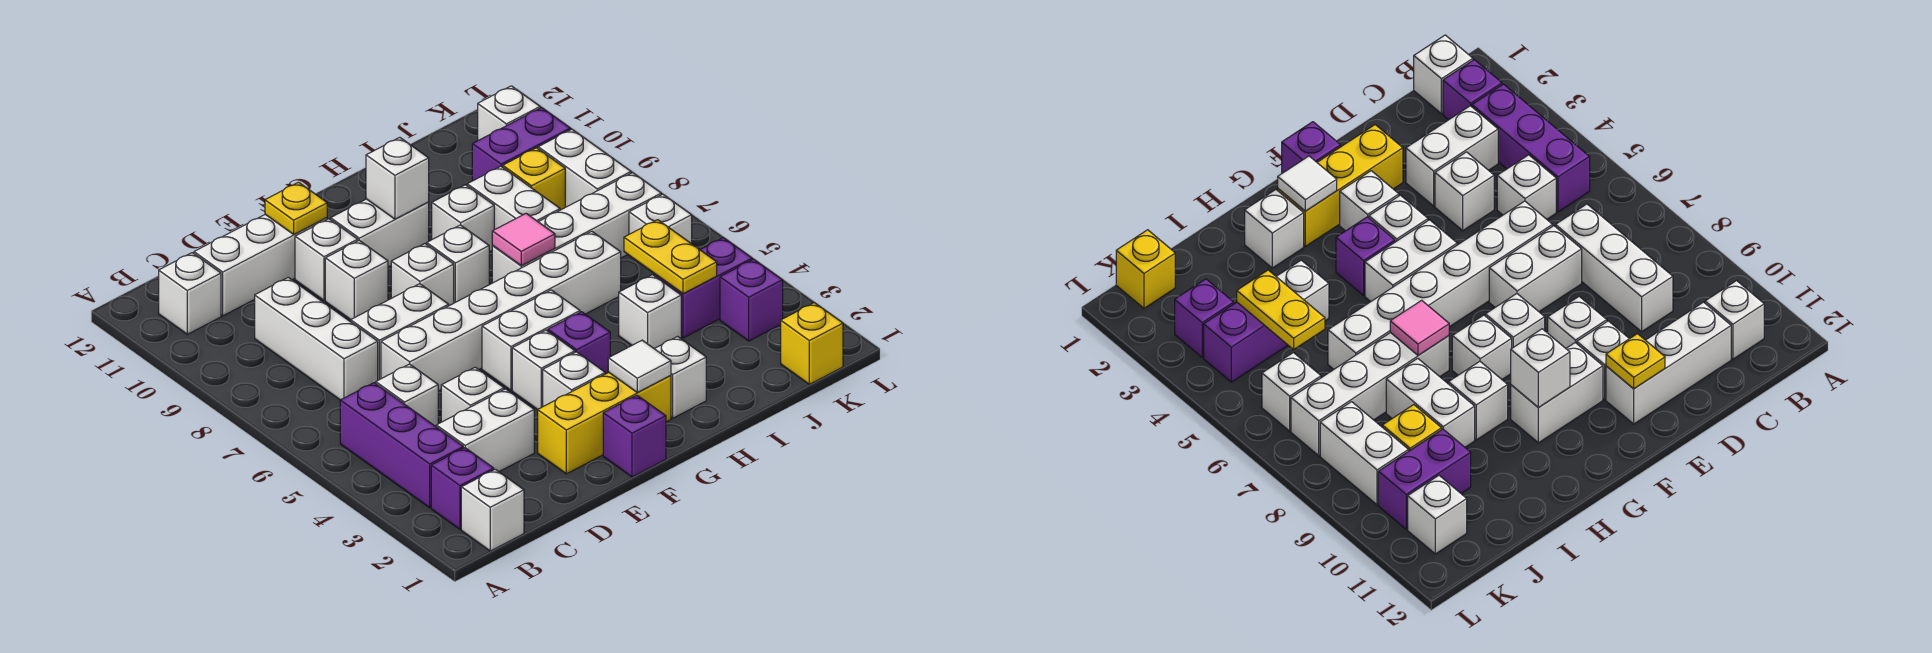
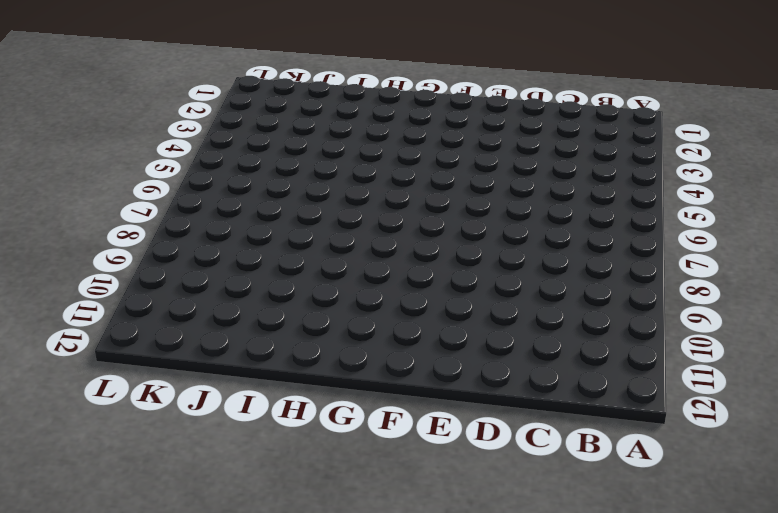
none -> white brick B1 level 1
none -> purple brick B2 level 1
none -> purple brick B3:B5 level 1
none -> white brick B11 level 1

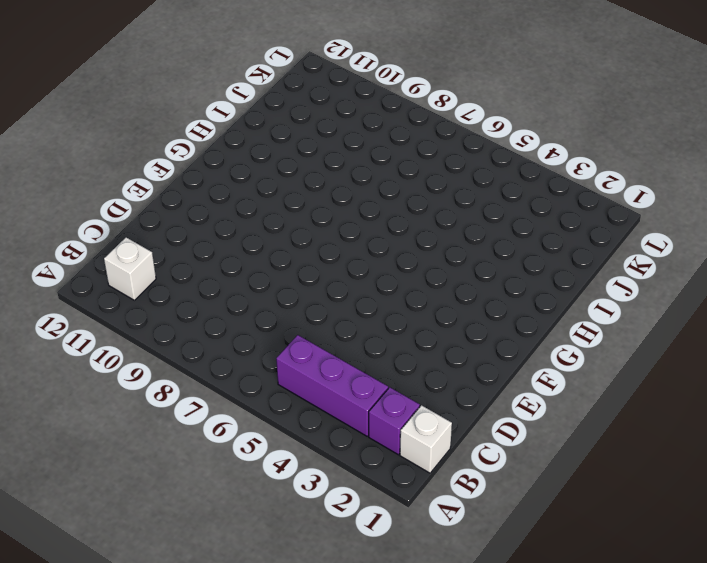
none -> white brick C3:D3 level 1
none -> white brick C5 level 1
none -> white brick C7:C9 level 1
none -> white brick C11:E11 level 1

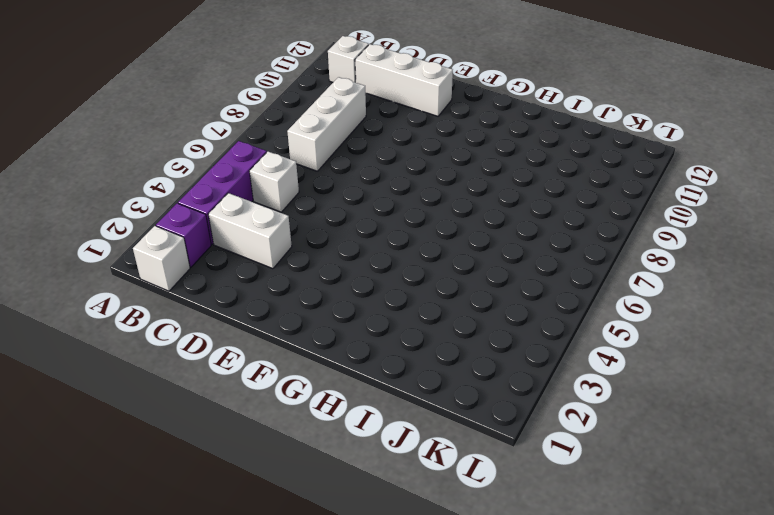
none -> white brick D4 level 1
none -> white brick D6:I6 level 1
none -> white brick D7:E7 level 1
none -> yellow brick E2:G2 level 1

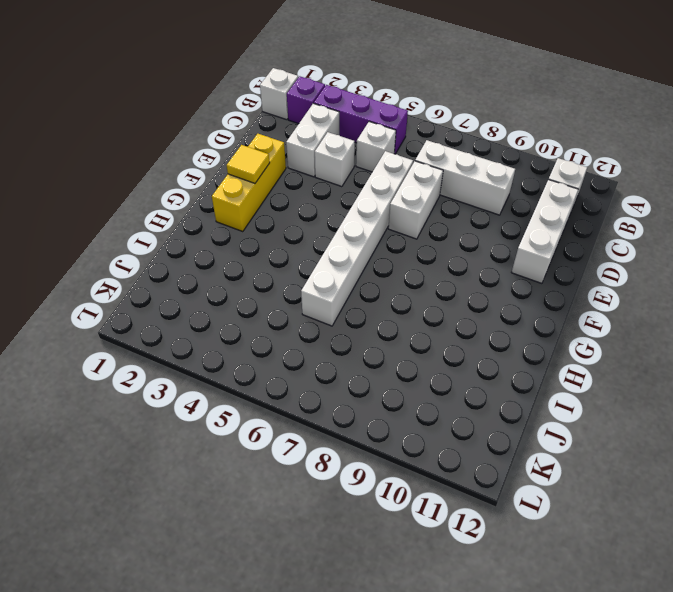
yellow tile F2 level 2 -> none
none -> white brick E9 level 1
none -> white brick E10 level 1
none -> purple brick F1 level 1
none -> white brick F3 level 1

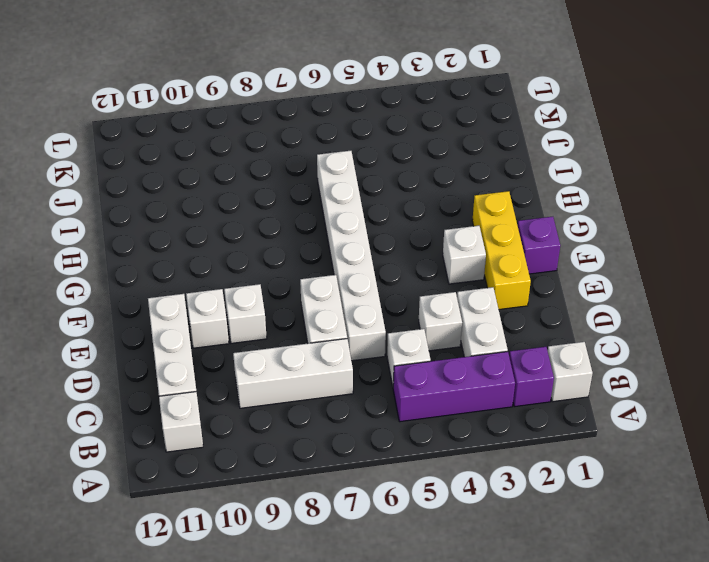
none -> white brick F4 level 1
none -> white brick F5:G5 level 1
none -> white brick F8 level 1
none -> white brick F10:G10 level 1

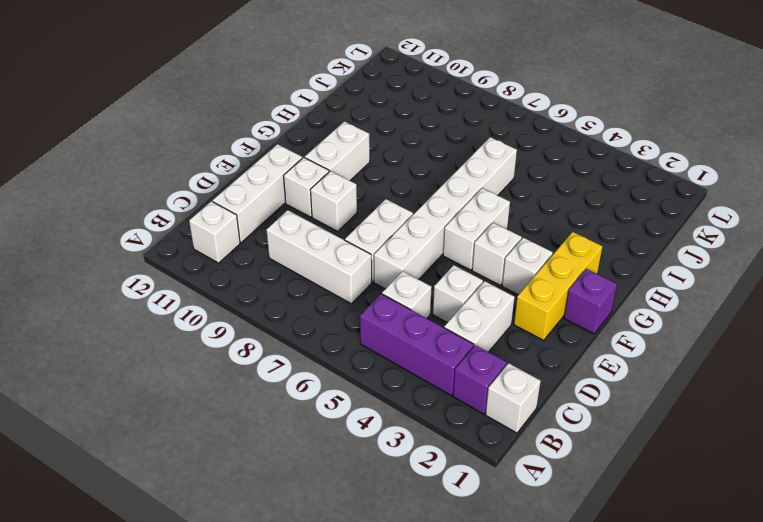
none -> white brick F8 level 1
none -> purple brick G4 level 1
none -> white brick G8 level 1
none -> white brick H2 level 1

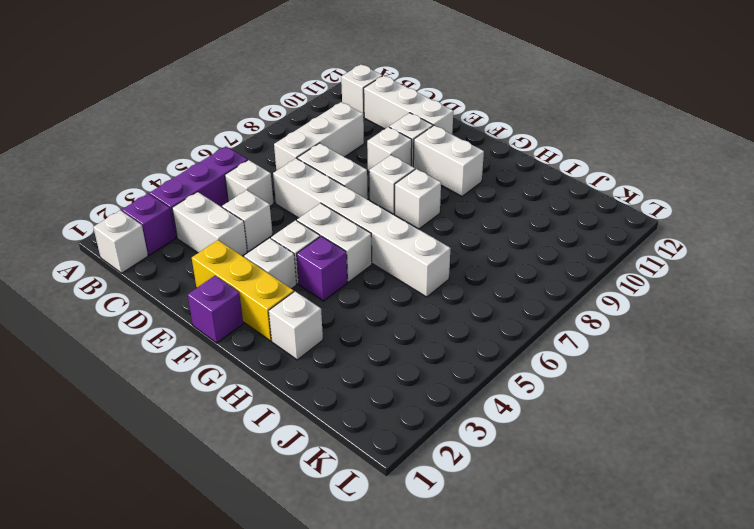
none -> white brick H7:K7 level 1
none -> white brick H9 level 1
none -> white brick I4 level 1
none -> white brick I8:I9 level 1

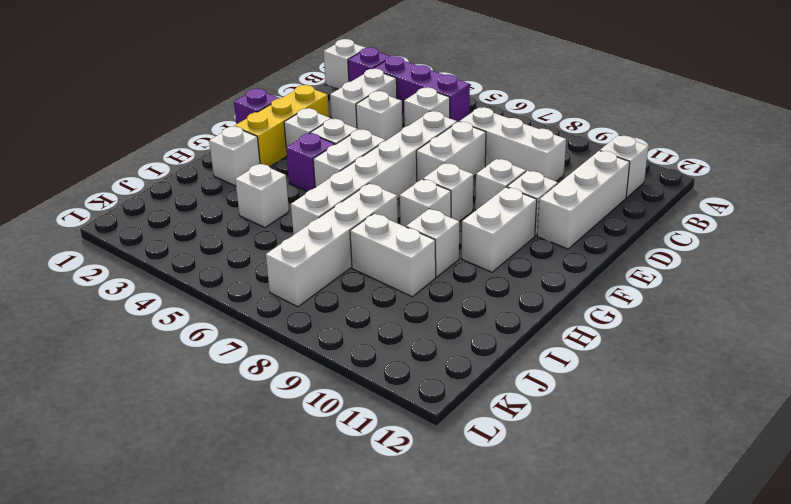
none -> purple brick J4:K4 level 1
none -> yellow brick J9 level 1
none -> purple brick J10:K10 level 1
none -> yellow brick K1 level 1

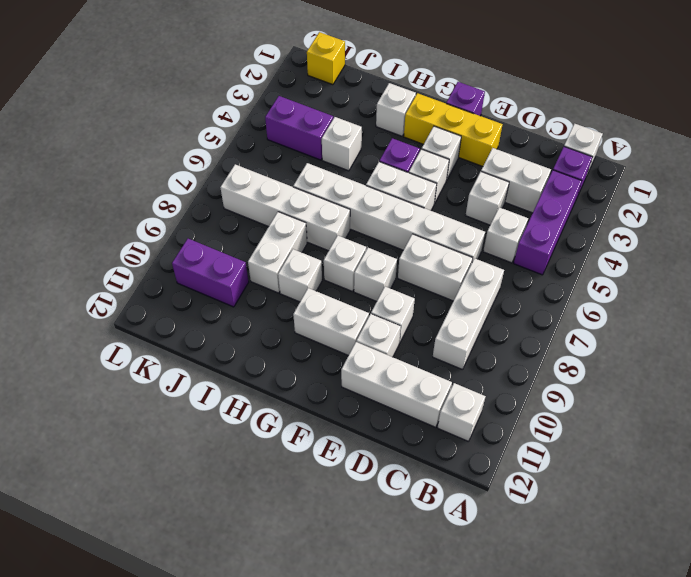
none -> yellow brick J9 level 1
none -> purple brick K3 level 1
none -> white brick K6 level 1
none -> white brick K8:K9 level 1

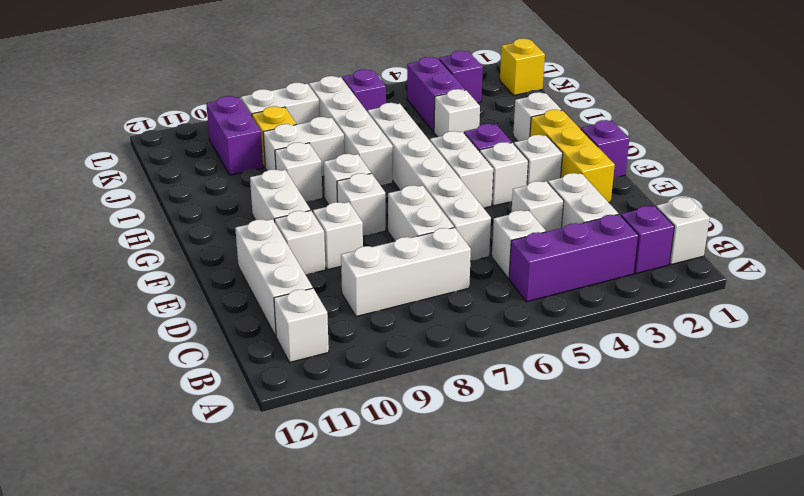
purple brick K6 level 1 -> white brick K6 level 1
none -> white brick K11 level 1
none -> yellow plate E11 level 2
none -> white tile G2 level 2
none -> white brick G10 level 2

